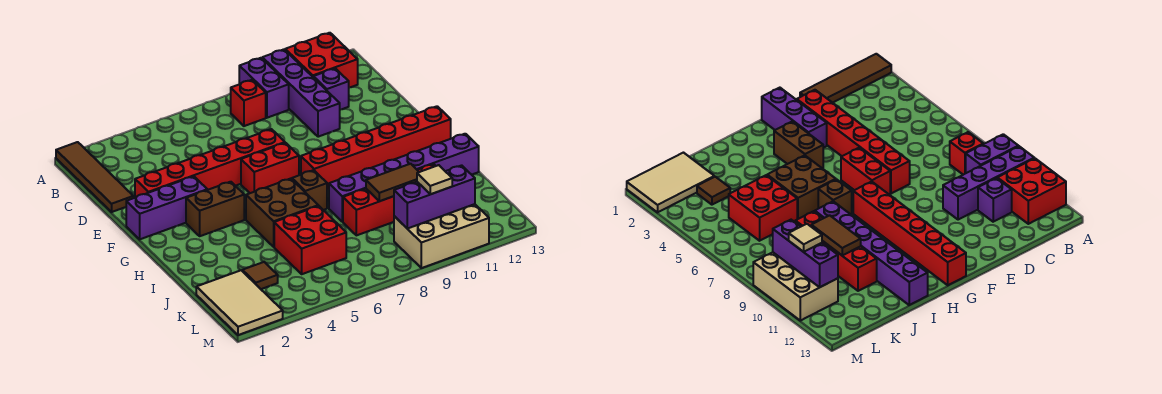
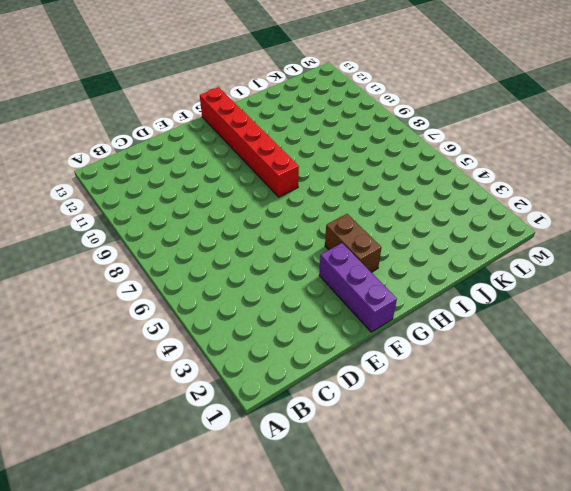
none -> brown tile A1:D1 level 1
none -> purple brick A9:B9 level 1
none -> purple brick A10:D10 level 1

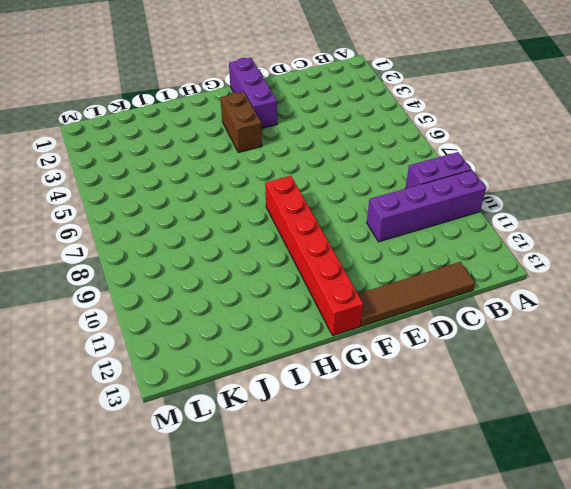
brown tile C13:F13 level 1 -> brown tile A1:D1 level 1
none -> red brick A11:B12 level 1
none -> red brick B8 level 1
none -> purple brick C11 level 1

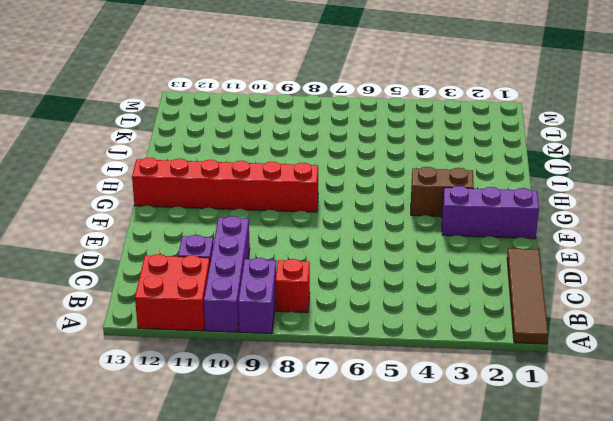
none -> red brick E2:E7 level 1
none -> red brick F6:F7 level 1
none -> brown brick H5:I6 level 1

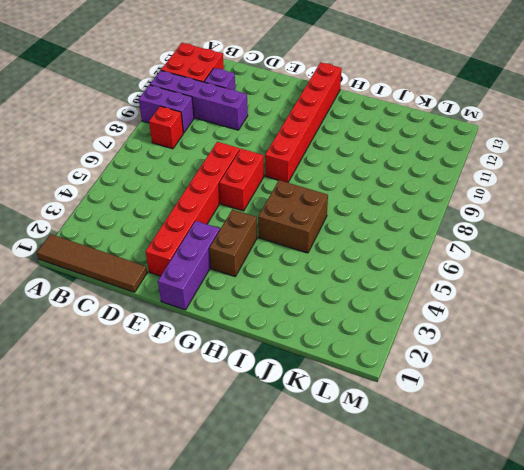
none -> brown brick H7 level 1
none -> purple brick I8:I13 level 1
none -> red brick J5:K6 level 1

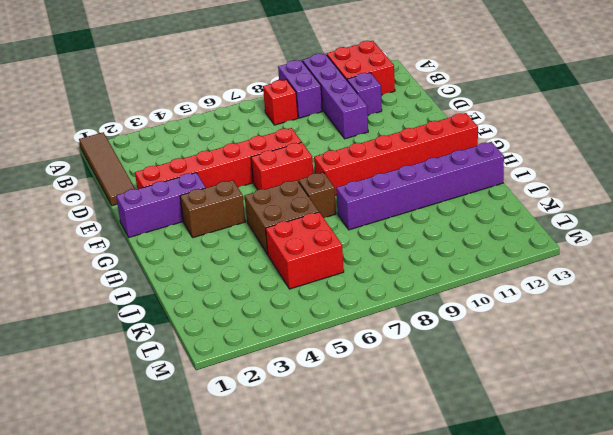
none -> red brick J8:J11 level 1
none -> tan tile K1:M2 level 1
none -> brown tile K3 level 1

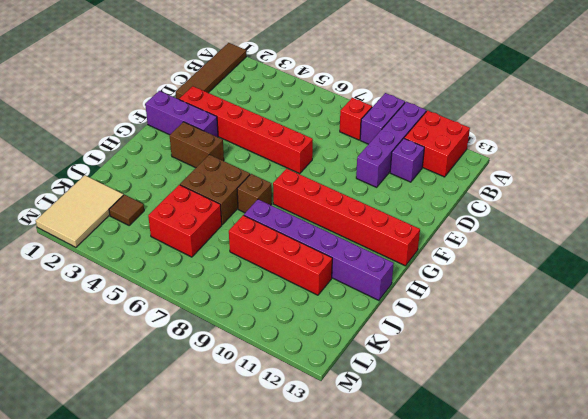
none -> red brick F6:F7 level 1
none -> tan brick L9:M11 level 1
none -> brown tile J9:J10 level 2

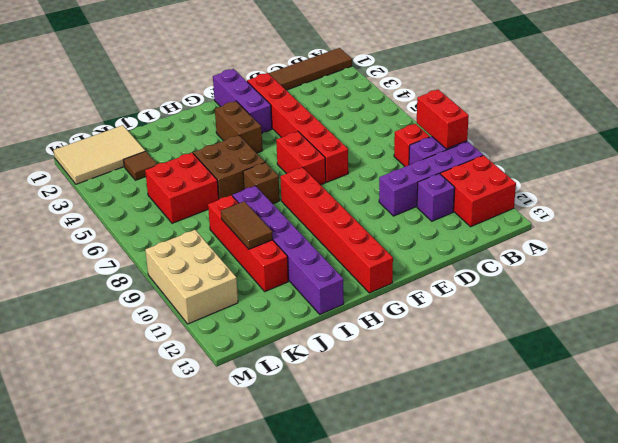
red brick A8:A9 level 2 -> none
none -> purple brick L9:L11 level 2
none -> tan tile L10 level 3

